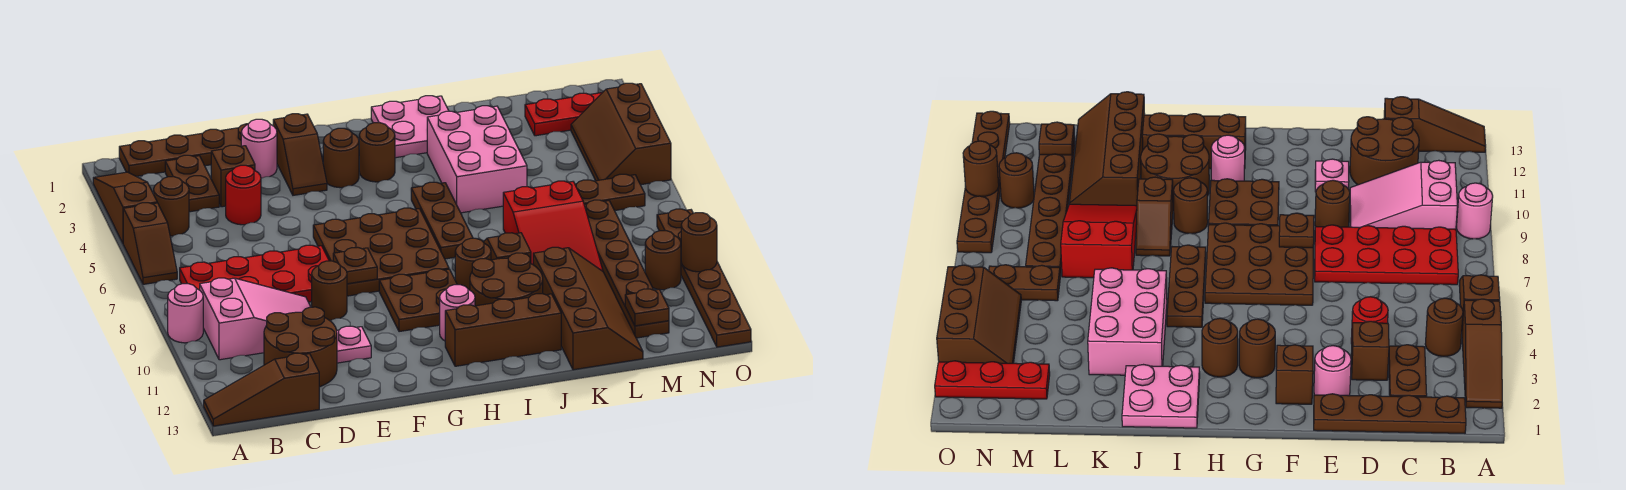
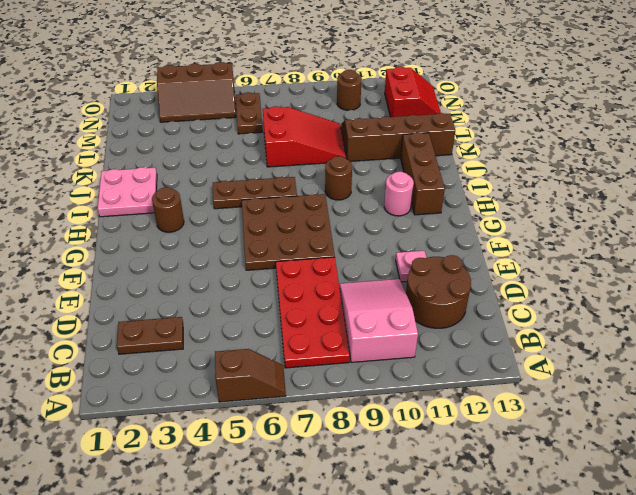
red slope M12:N13 level 1 top 12 -> brown plate M7:M12 level 1
none -> brown slope A2:A4 level 1 top 4
none -> pink round brick A9 level 1
none -> brown slope A13:C13 level 1 top C
none -> brown plate B1:E1 level 1

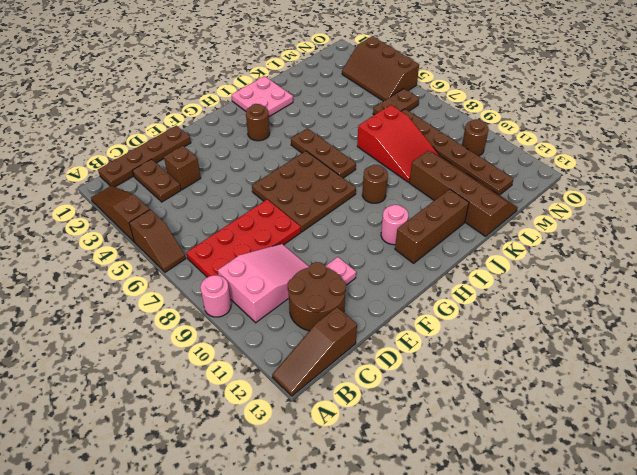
none -> brown round brick B4 level 1
none -> red round brick D4 level 1
none -> pink round brick E2 level 1
none -> brown round brick E9 level 1

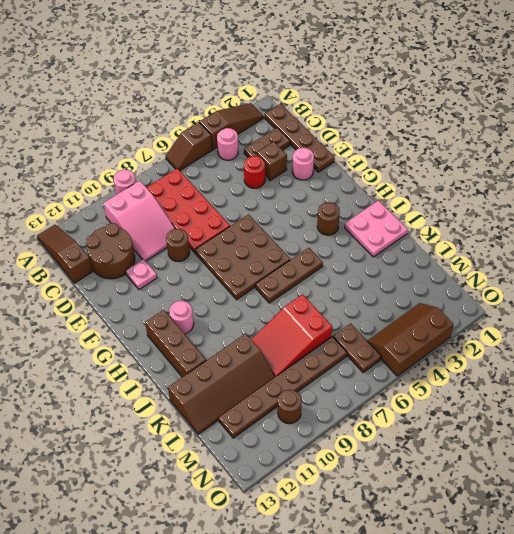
pink round brick B4 level 1 -> brown round brick B4 level 1
none -> brown slope F2:F3 level 1 top 2
none -> brown round brick G3 level 1
none -> brown plate G9:H10 level 1
none -> brown round brick I9 level 1

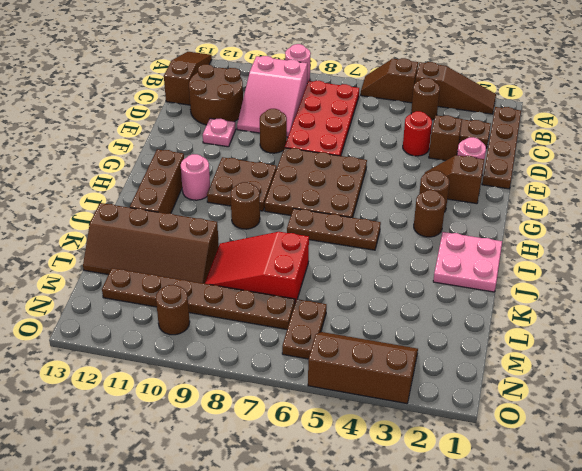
none -> brown round brick I10:J11 level 1
none -> pink brick J3:K5 level 1
none -> brown slope J8:J9 level 1 top 9
none -> red plate M2:O2 level 1

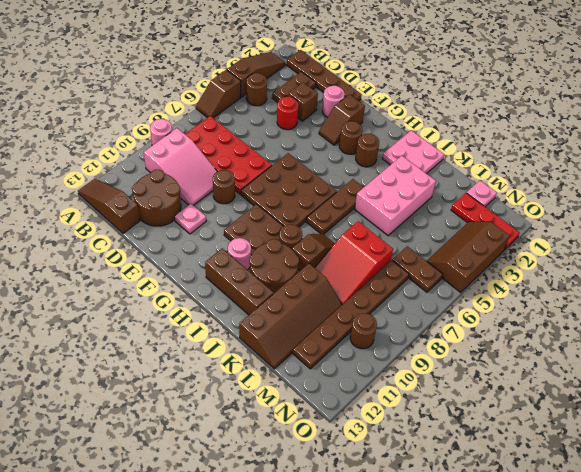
pink plate M1 level 1 -> none
none -> brown plate O8:O13 level 1
none -> brown plate F8 level 2
none -> brown plate M12 level 2
none -> brown round brick O10 level 2

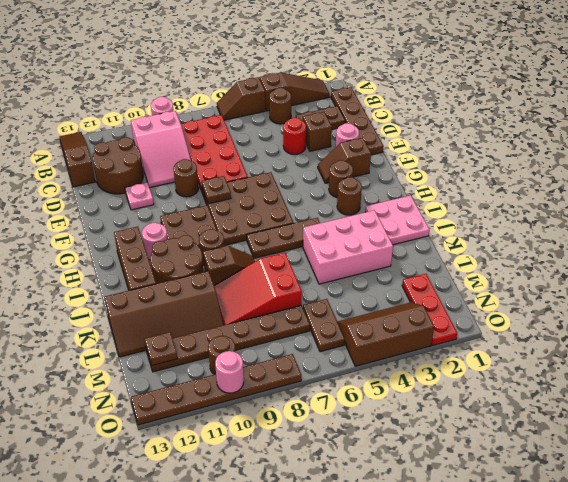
pink round brick O10 level 2 -> brown round brick O10 level 2

